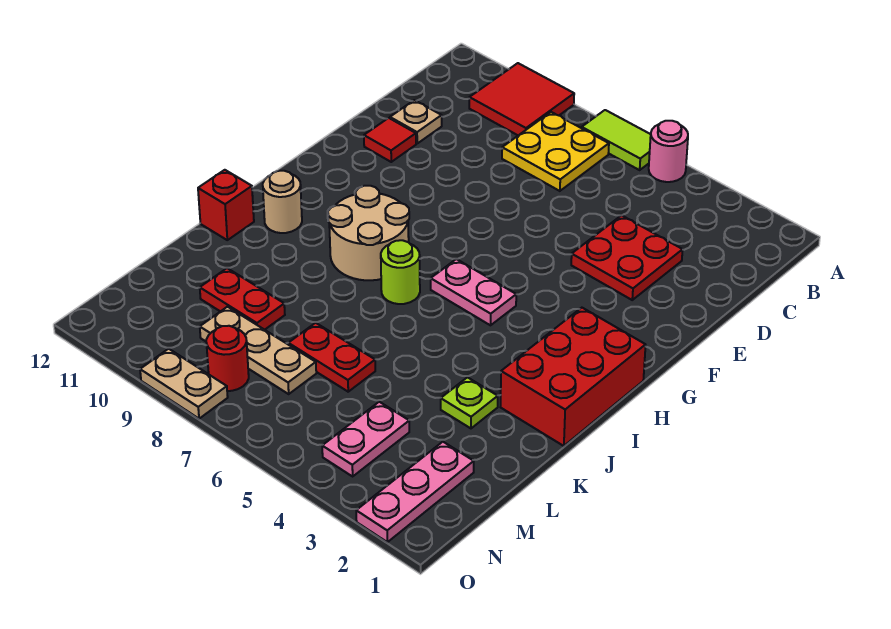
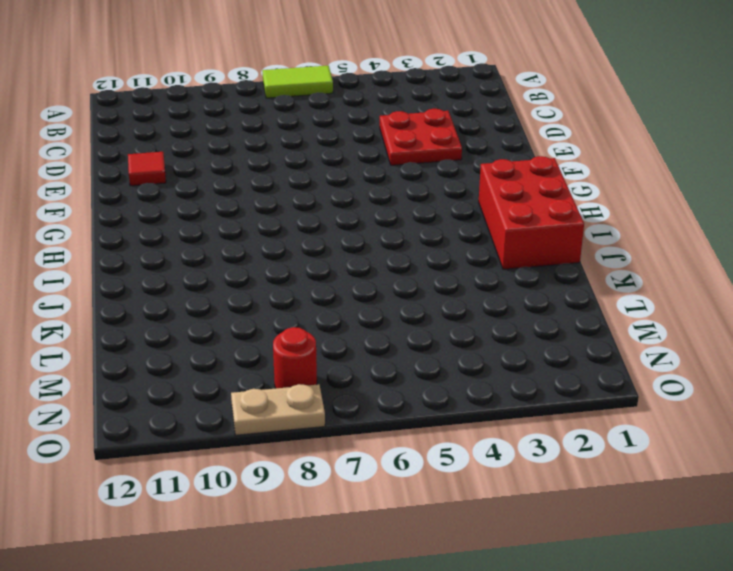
none -> pink round brick A5 level 1
none -> red tile A9:B10 level 1
none -> yellow plate B7:C8 level 1

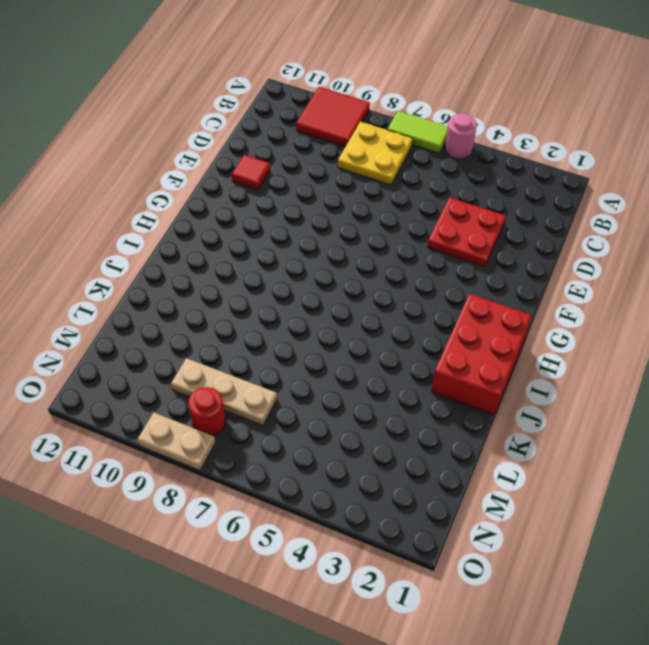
none -> tan plate D11 level 1
none -> pink plate H5:H6 level 1
none -> tan round brick H8:I9 level 1

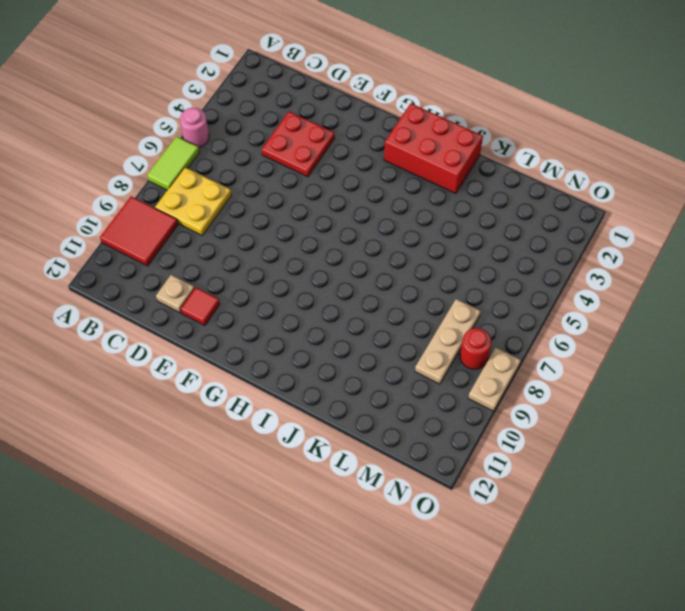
none -> pink plate H5:H6 level 1
none -> tan round brick H8:I9 level 1
none -> lime round brick I7 level 1

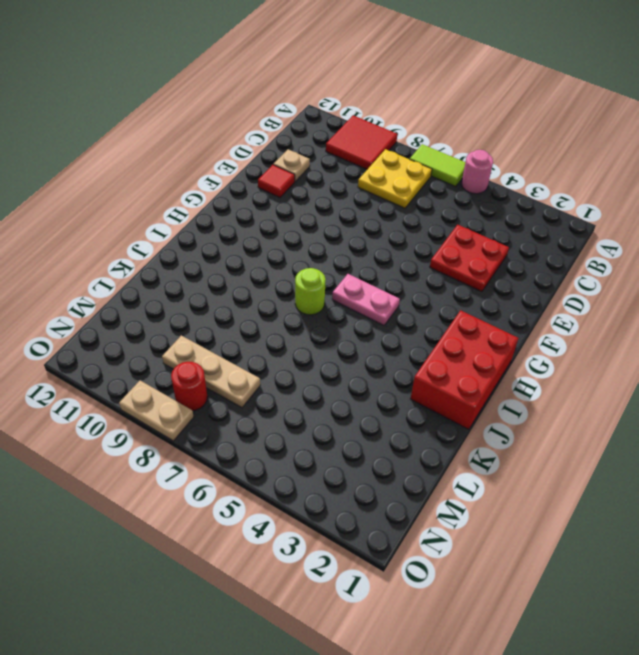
none -> tan round brick H8:I9 level 1
none -> tan round brick I11 level 1
none -> red brick J12 level 1

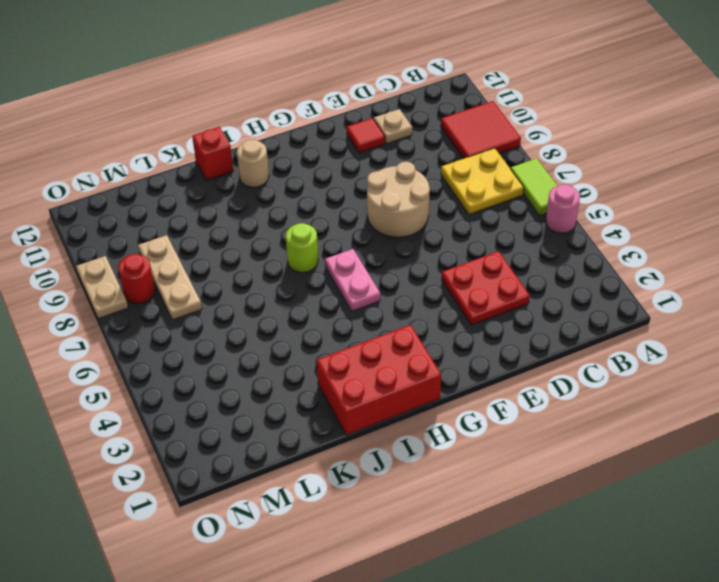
tan round brick E7:F8 level 1 -> tan round brick H8:I9 level 1
none -> lime plate K3 level 1
none -> red plate L6:L7 level 1
none -> red plate L9:L10 level 1

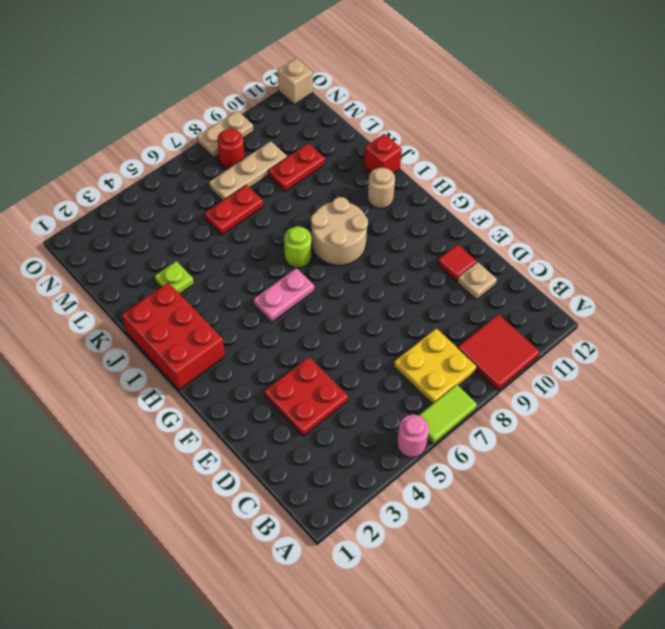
tan brick O12 level 1 -> none
none -> pink plate M2:O2 level 1
none -> pink plate M4:N4 level 1

